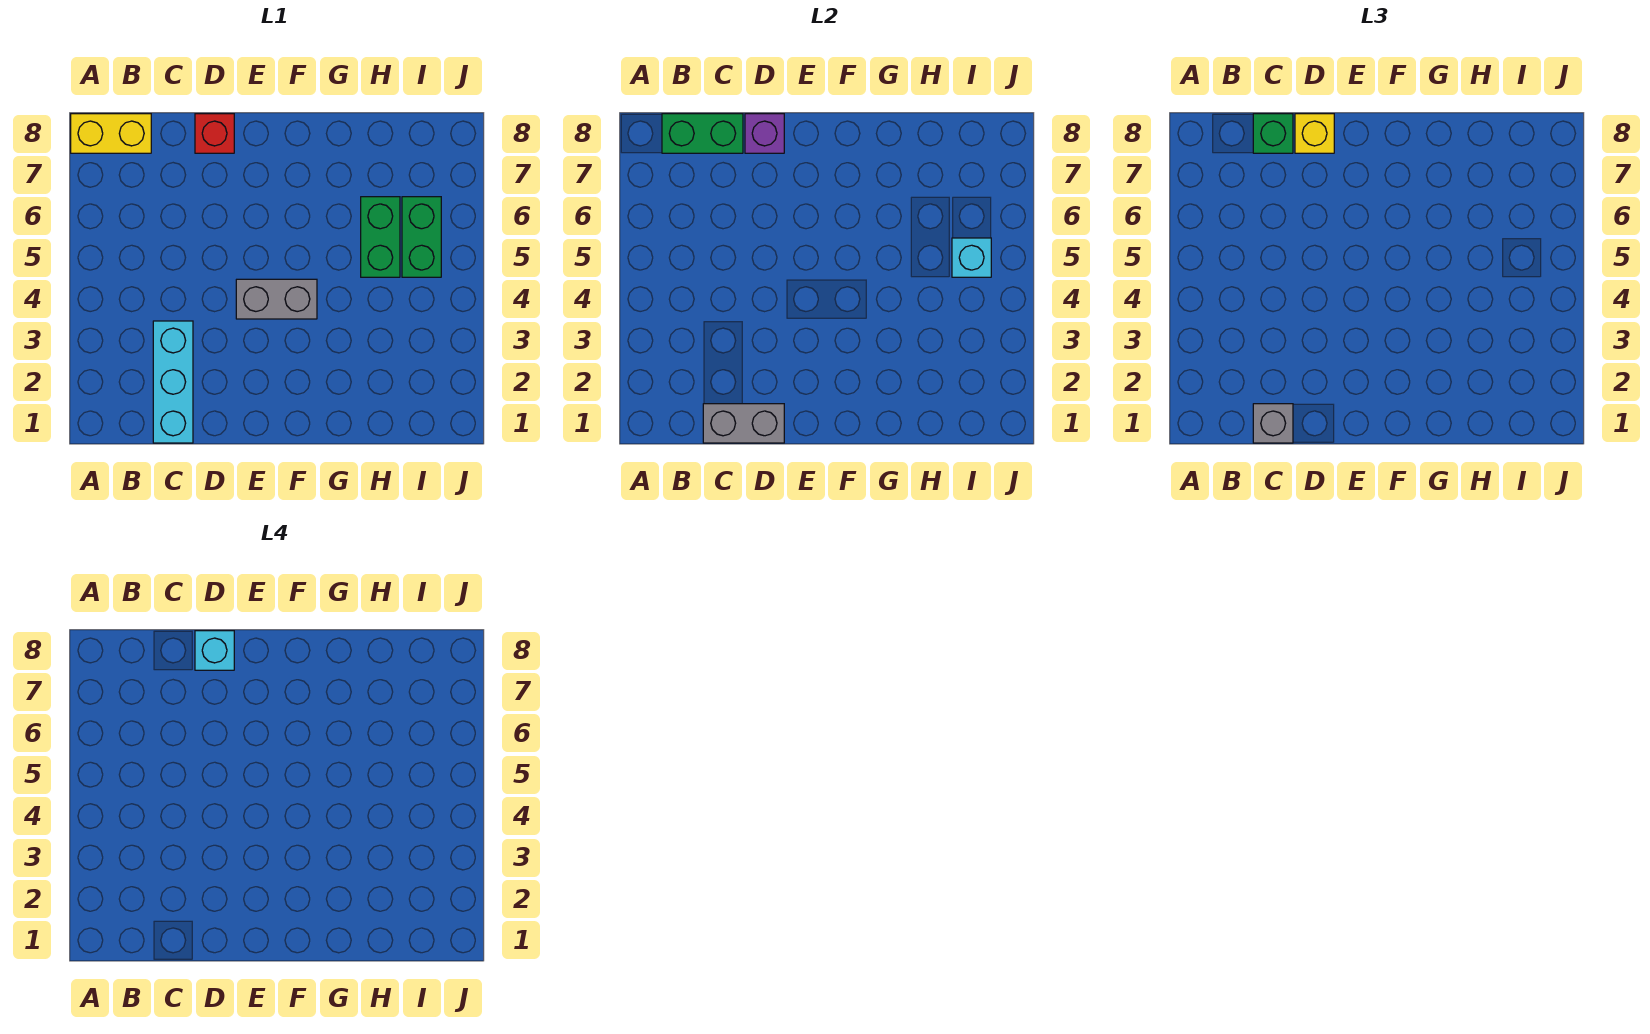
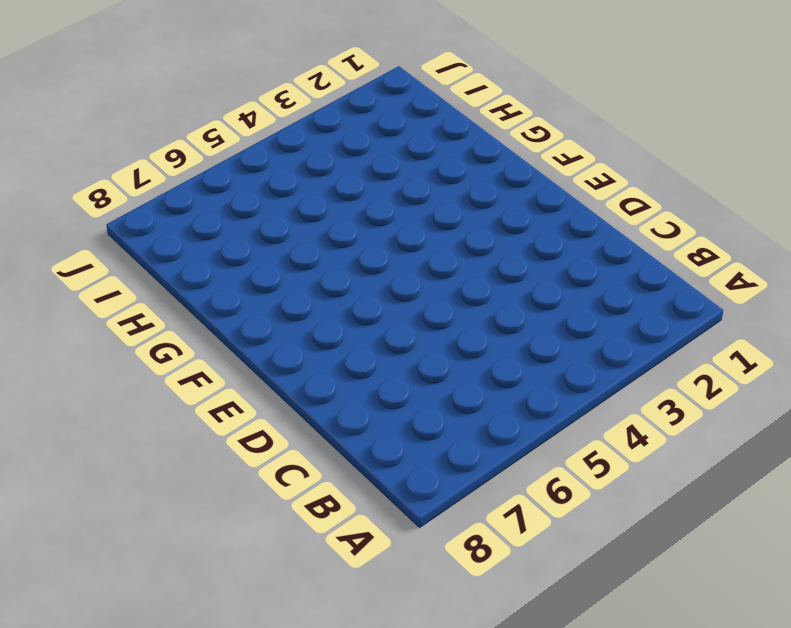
none -> yellow brick A8:B8 level 1
none -> cyan brick C1:C3 level 1
none -> red brick D8 level 1

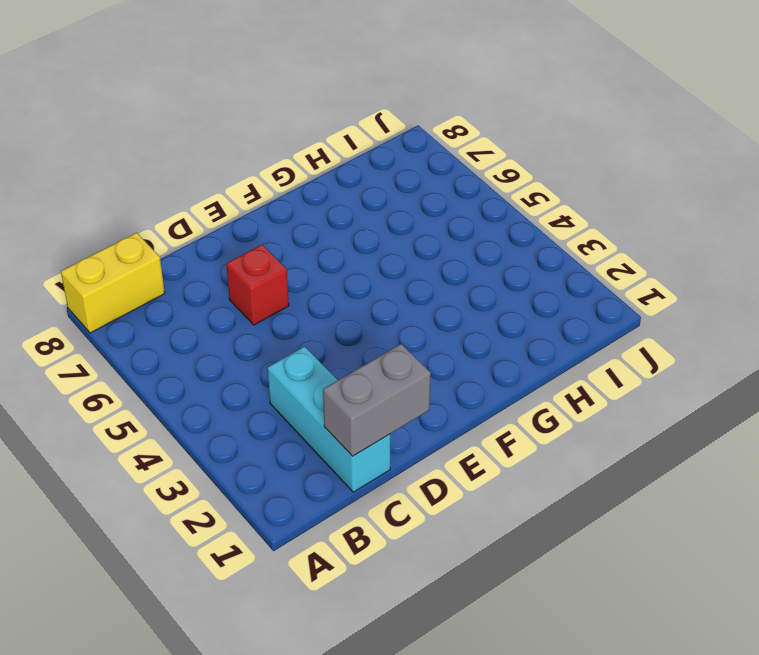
red brick D6 level 1 -> red brick D8 level 1
none -> grey brick E4:F4 level 1
none -> green brick H5:H6 level 1
none -> green brick I5:I6 level 1

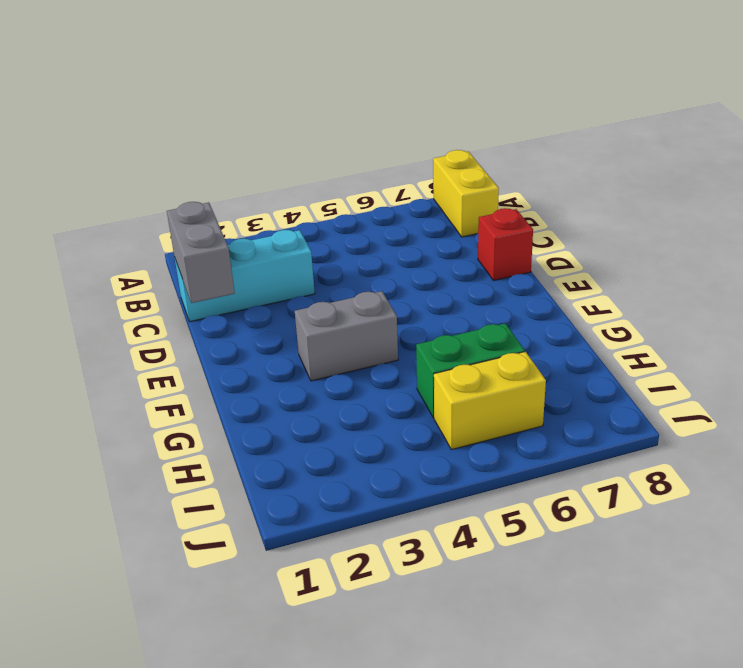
grey brick F3:F4 level 1 -> grey brick E4:F4 level 1
yellow brick I5:I6 level 1 -> green brick I5:I6 level 1
none -> green brick B8:C8 level 2
none -> purple brick D8 level 2
none -> cyan brick I5 level 2

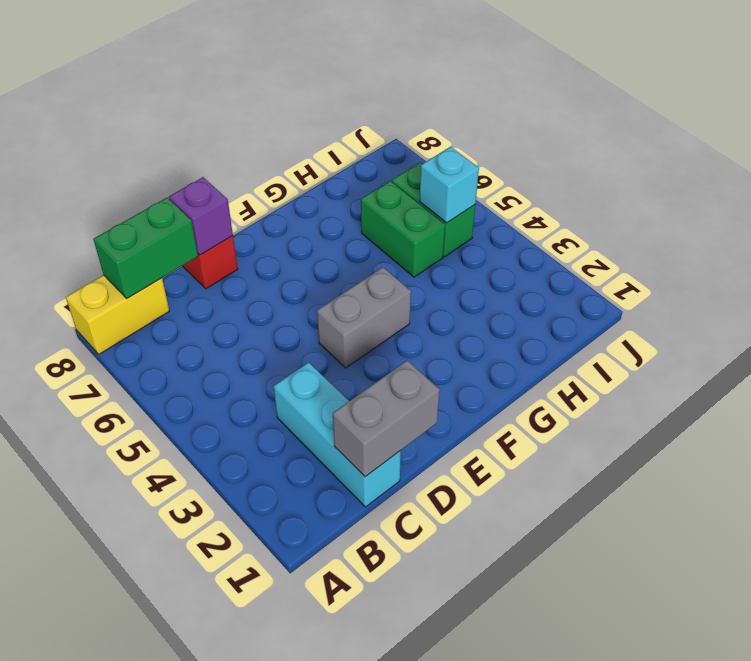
none -> grey brick C1 level 3
none -> green brick C8 level 3
none -> yellow brick D8 level 3

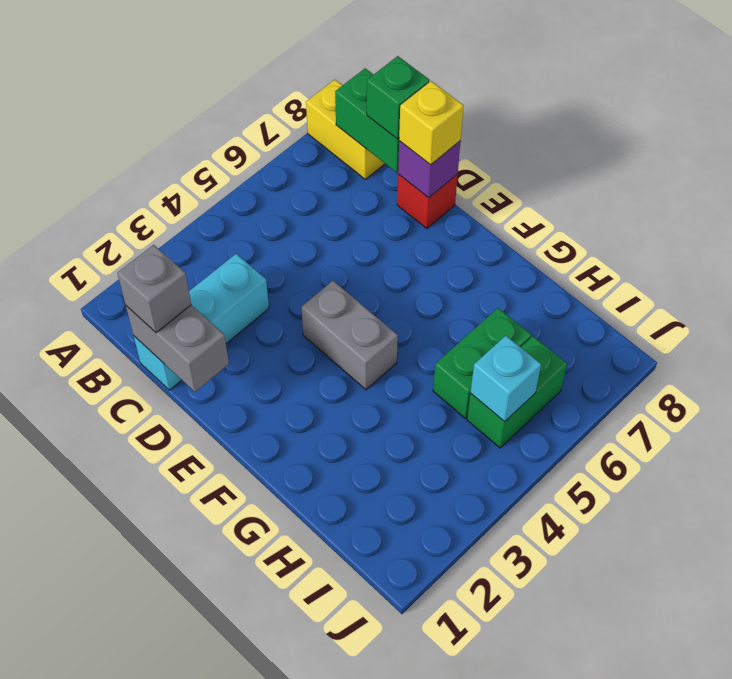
none -> cyan brick D8 level 4

